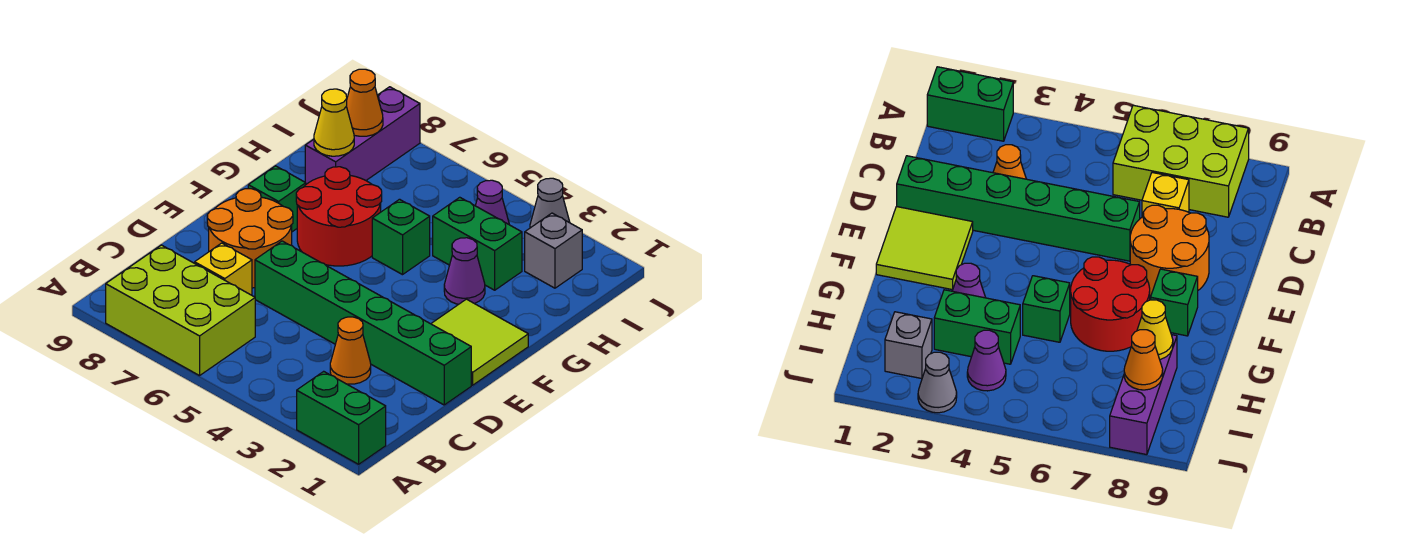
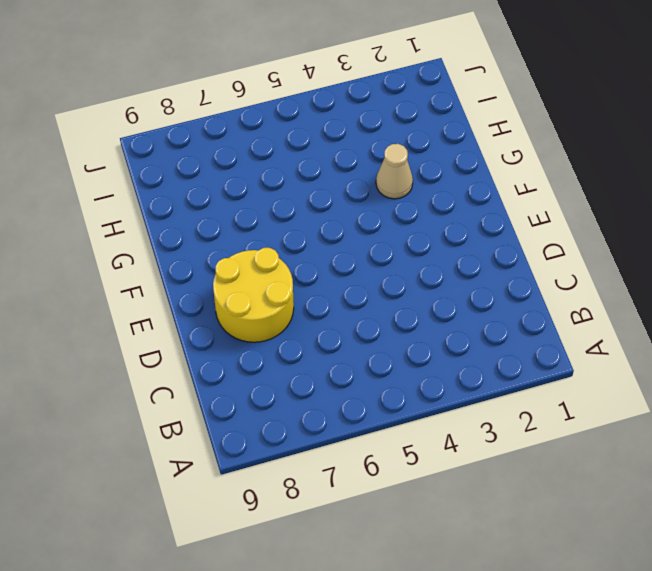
yellow round brick D7:E8 level 1 -> orange round brick D7:E8 level 1
tan cone G3 level 1 -> purple cone G3 level 1
none -> green brick A1:A2 level 1
none -> lime brick A6:B8 level 1
none -> orange cone C3 level 1

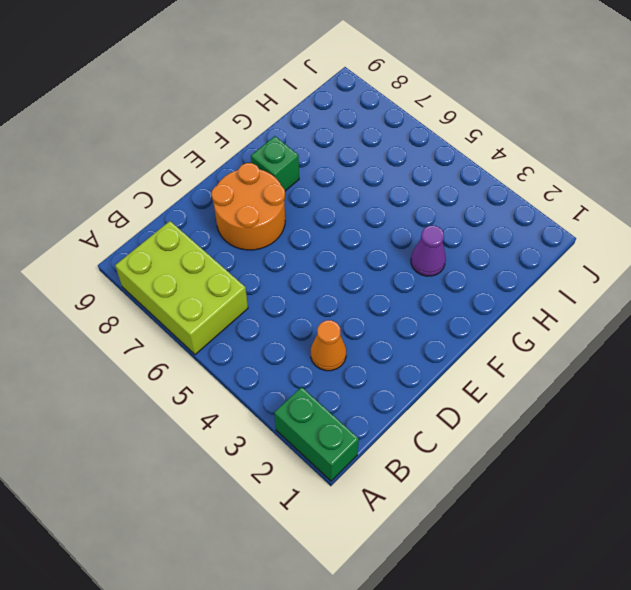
none -> yellow brick C7 level 1
none -> green brick D1:D6 level 1
none -> lime tile E1:F2 level 1

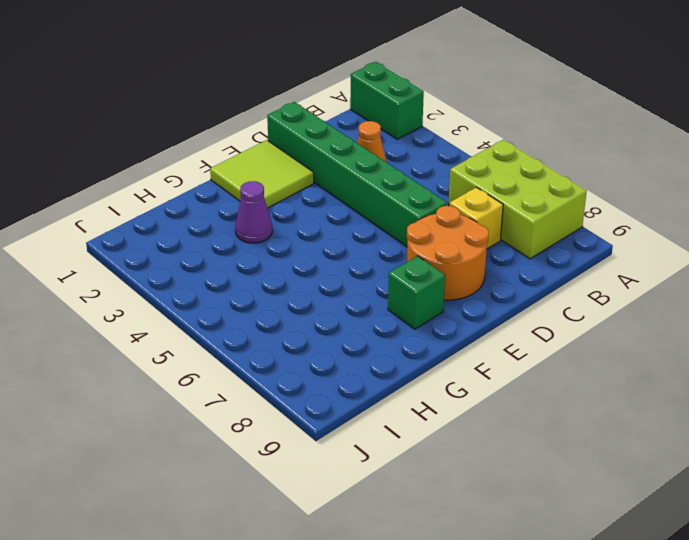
none -> red round brick F6:G7 level 1
none -> green brick G5 level 1
none -> green brick H3:H4 level 1

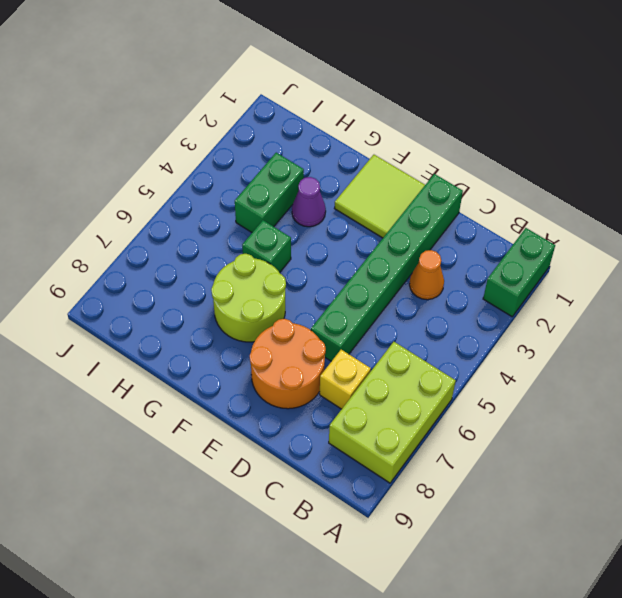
lime round brick F6:G7 level 1 -> red round brick F6:G7 level 1
none -> green brick F8 level 1
none -> purple brick H8:J8 level 1
none -> grey brick I2 level 1

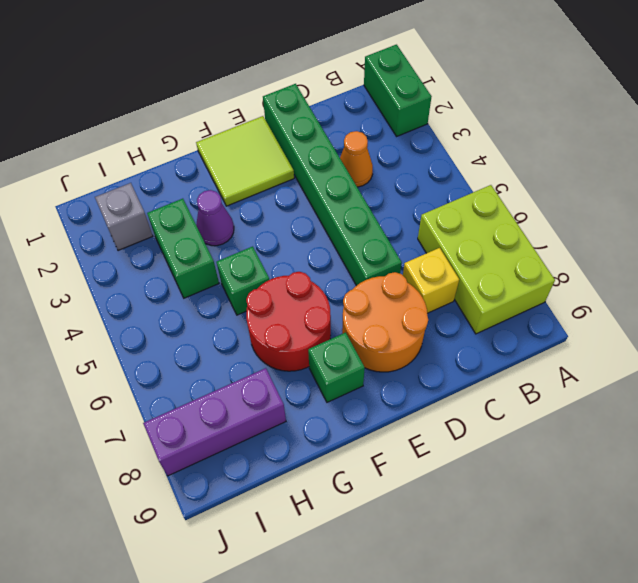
none -> purple cone I4 level 1
none -> grey cone J3 level 1
none -> yellow cone H8 level 2

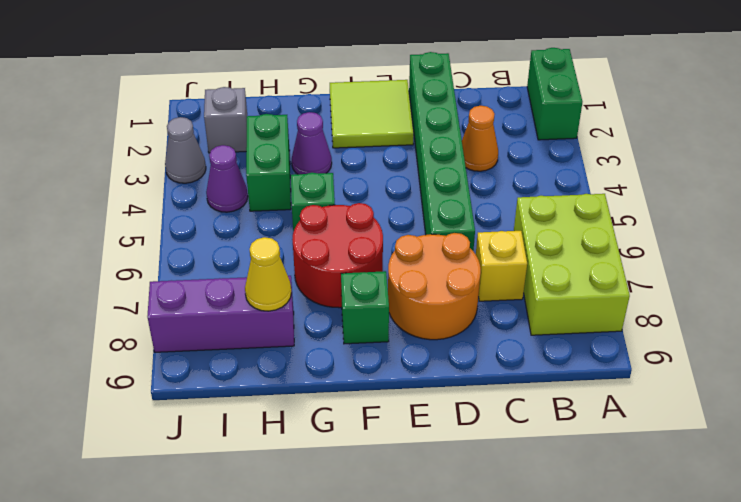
none -> orange cone I8 level 2

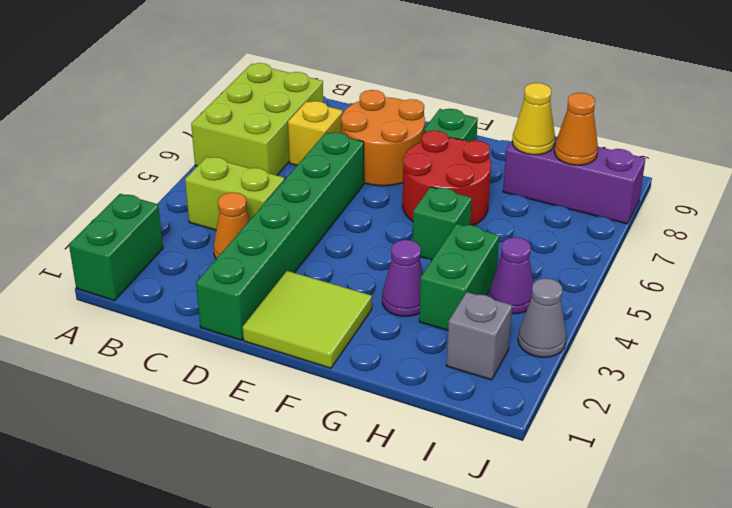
lime brick B4:C4 level 1 -> none

